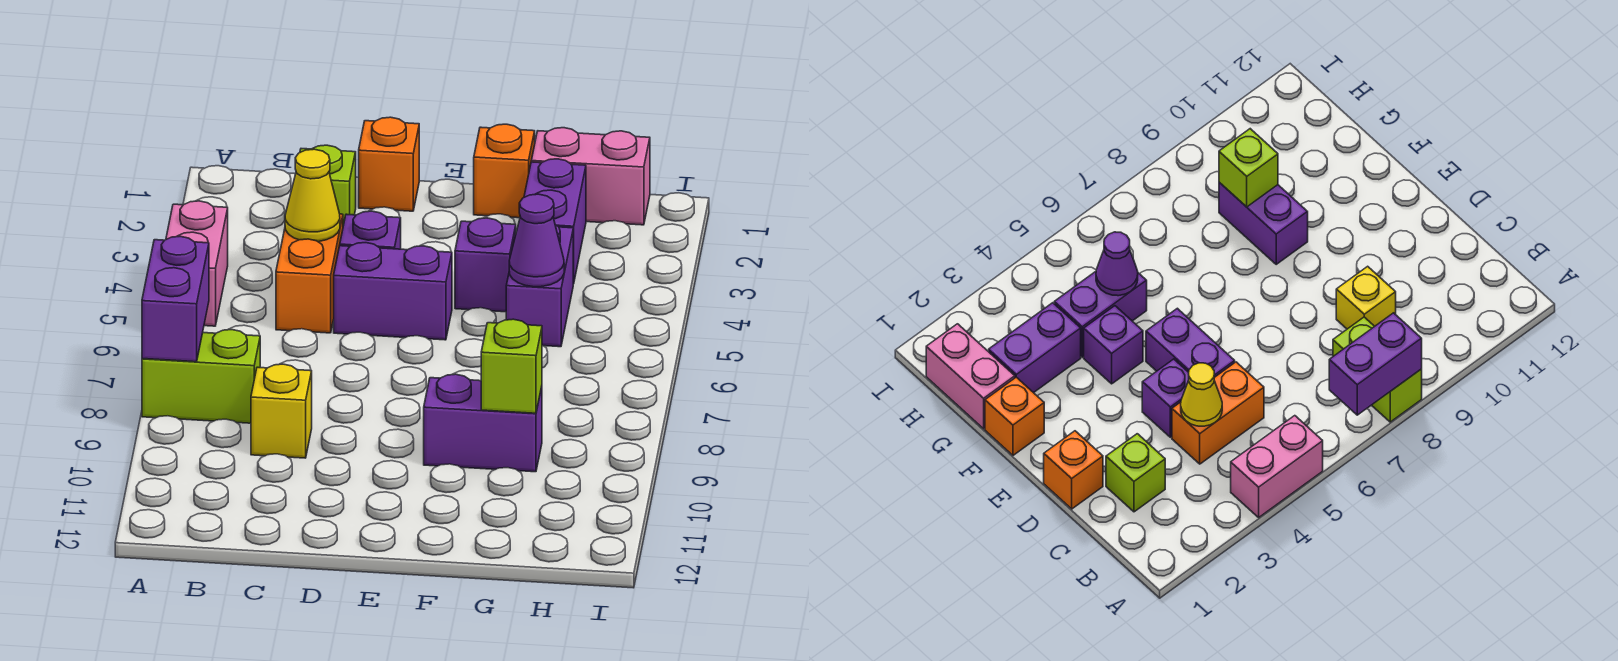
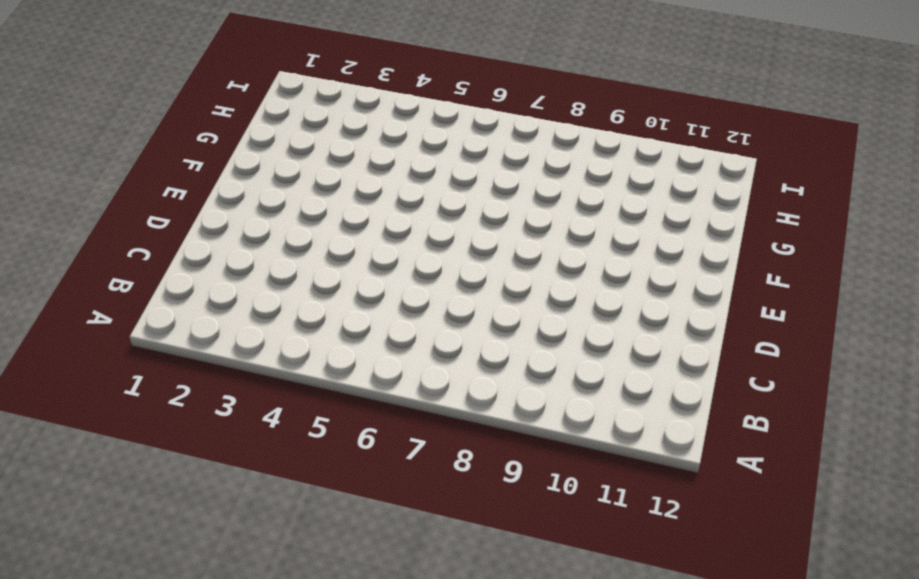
none -> pink brick A4:A5 level 1
none -> lime brick A8:B8 level 1
none -> lime brick C2 level 1

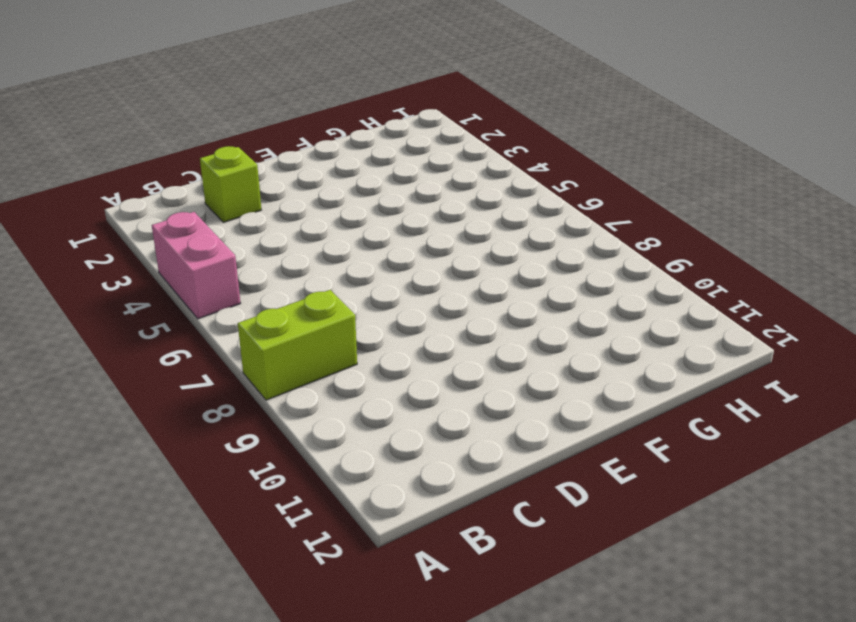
none -> orange brick C4:C5 level 1
none -> yellow brick C9 level 1
none -> orange brick D1 level 1

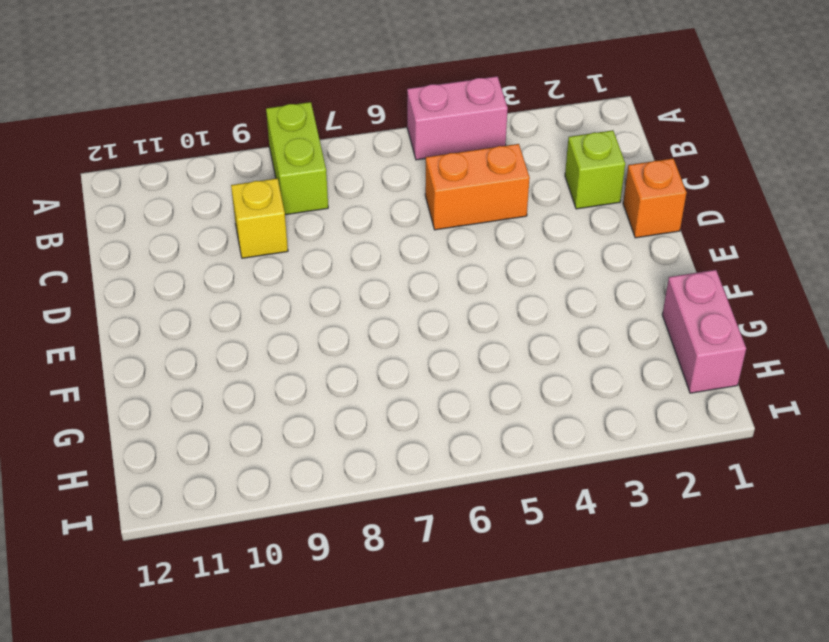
none -> purple brick D4 level 1
none -> purple brick D5:E5 level 1
none -> orange brick F1 level 1

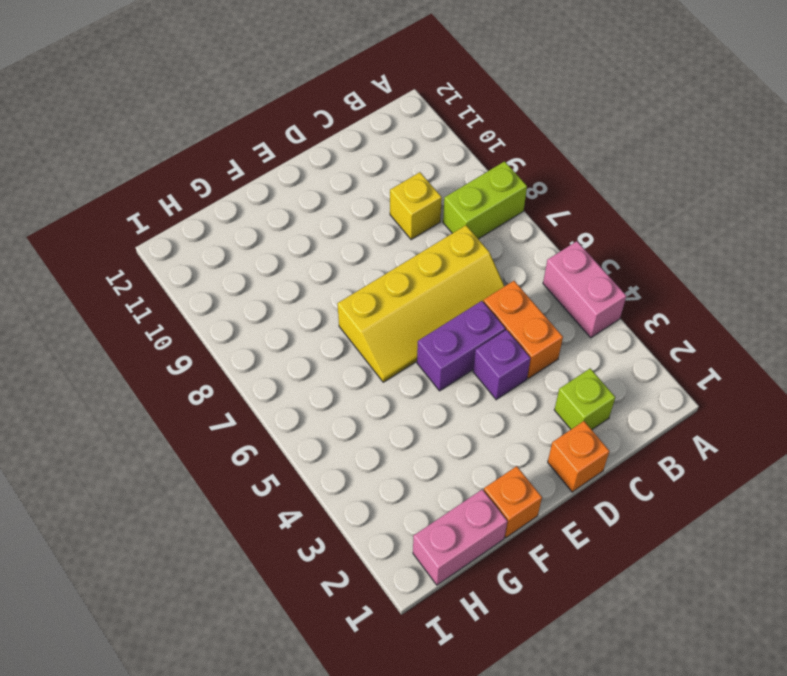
yellow slope C6:F7 level 1 top 7 -> none
none -> purple brick F4 level 1
none -> purple brick F9:G9 level 1
none -> purple brick G2:G3 level 1

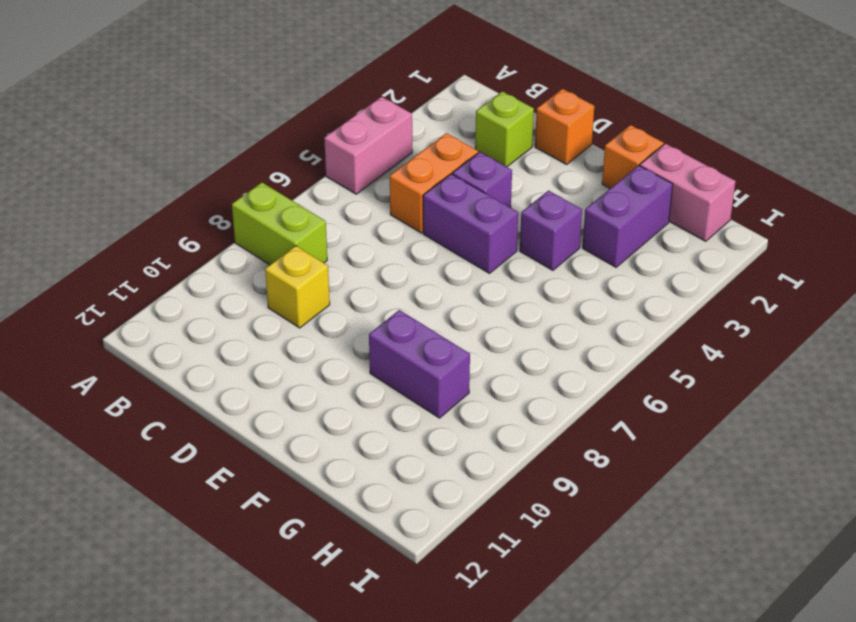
none -> purple brick G4:G5 level 1
none -> purple brick A7:A8 level 2
none -> yellow cone C4 level 2

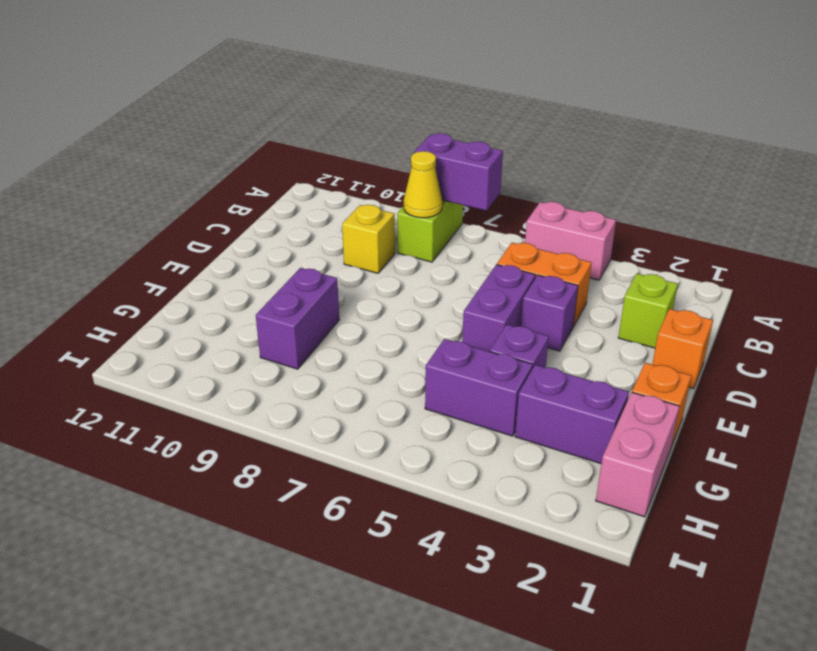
yellow cone B8 level 2 -> yellow cone C4 level 2
none -> purple cone G5 level 2
none -> lime brick G9 level 2

